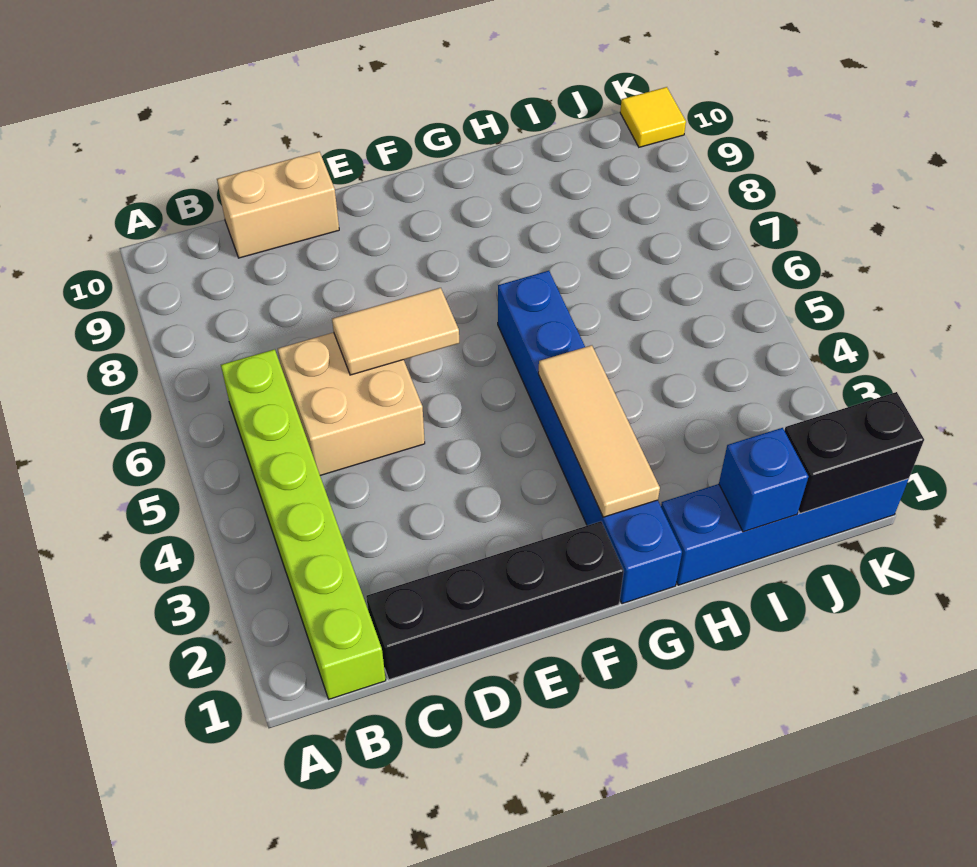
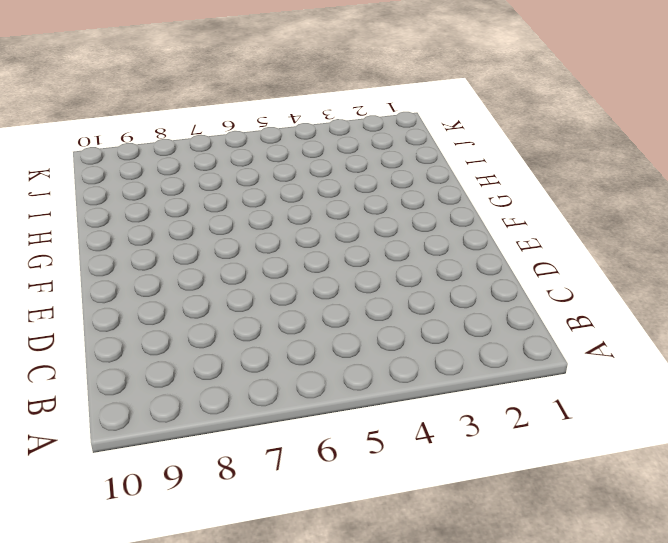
none -> lime brick B1:B6 level 1
none -> black brick C1:F1 level 1

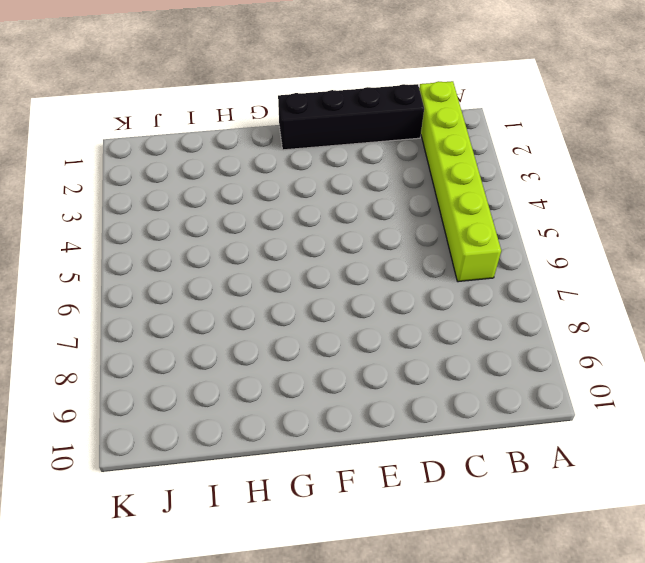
none -> tan brick C5:D6 level 1
none -> tan brick C10:D10 level 1

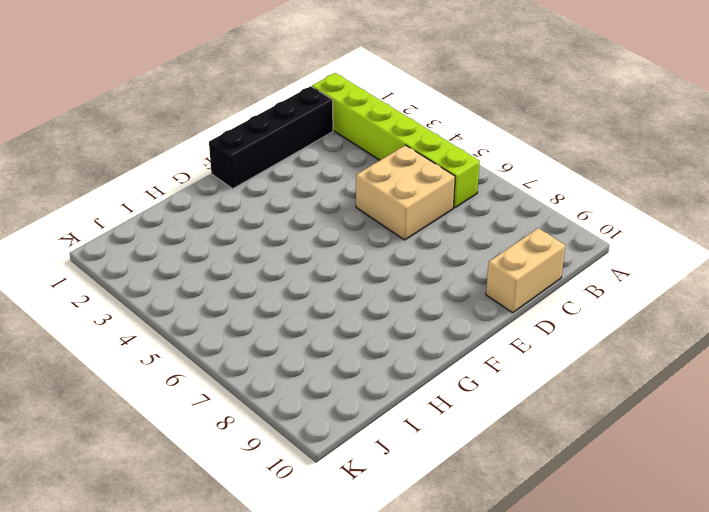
none -> blue brick G1:G6 level 1
none -> blue brick H1:K1 level 1

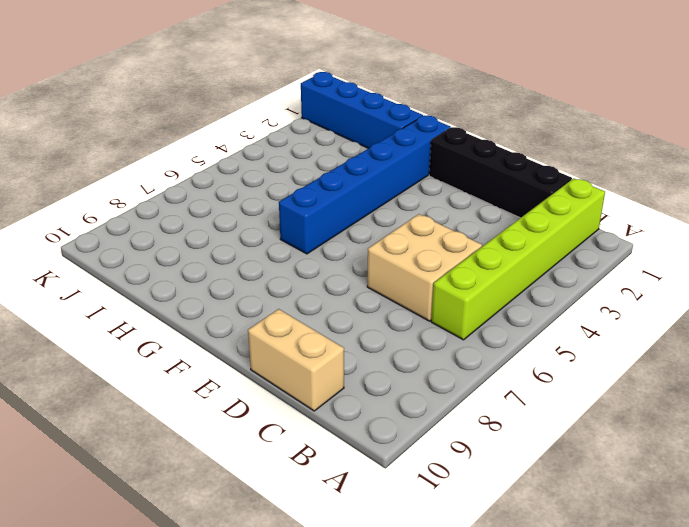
none -> yellow tile K10 level 1
none -> tan tile D6:E6 level 2

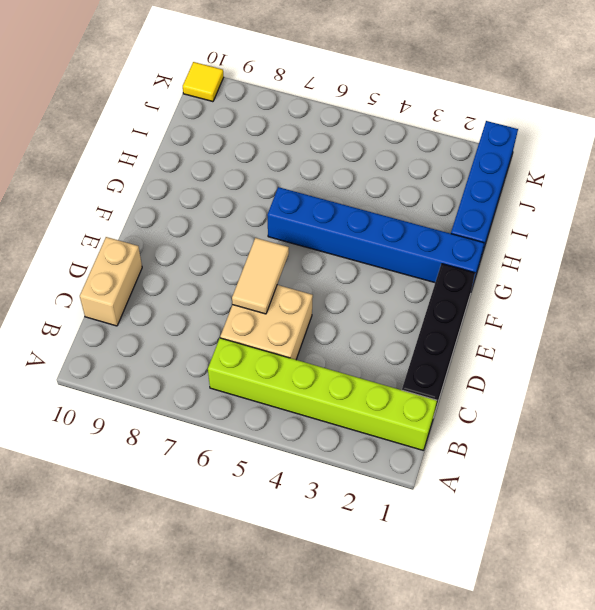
none -> tan tile G2:G4 level 2
none -> blue brick I1 level 2

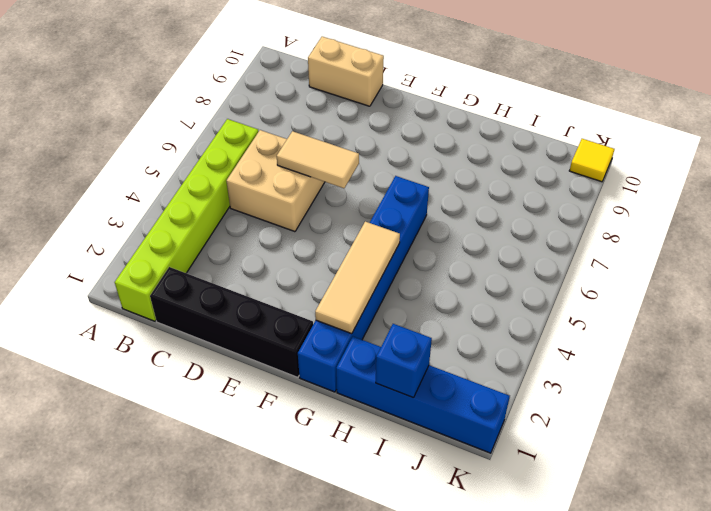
none -> black brick J1:K1 level 2

